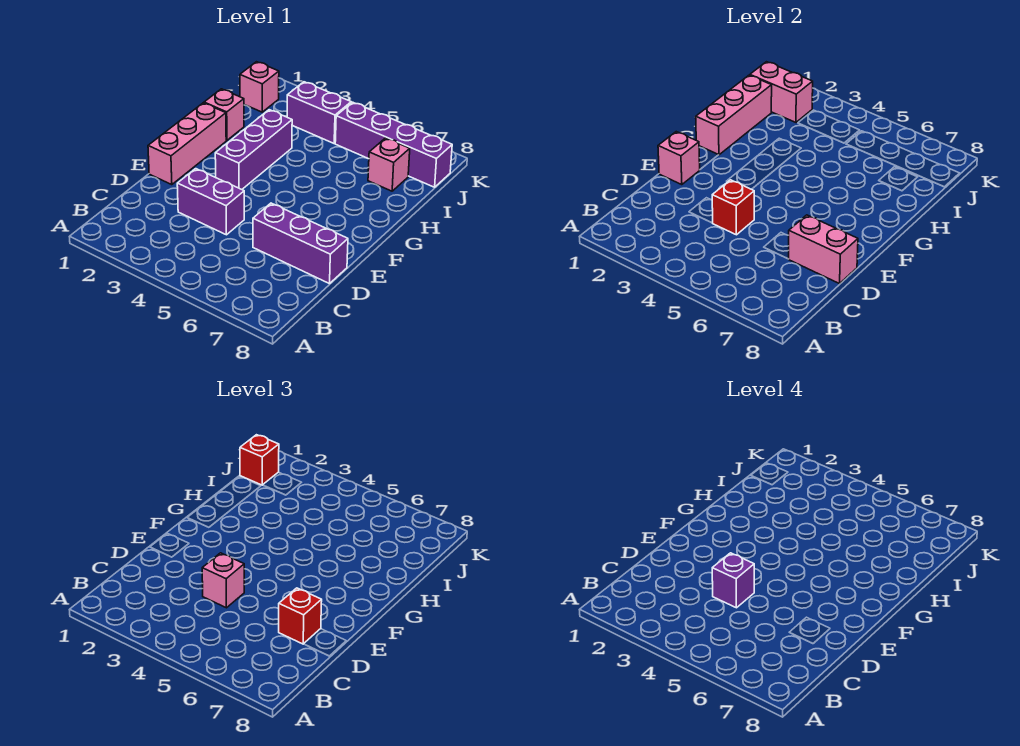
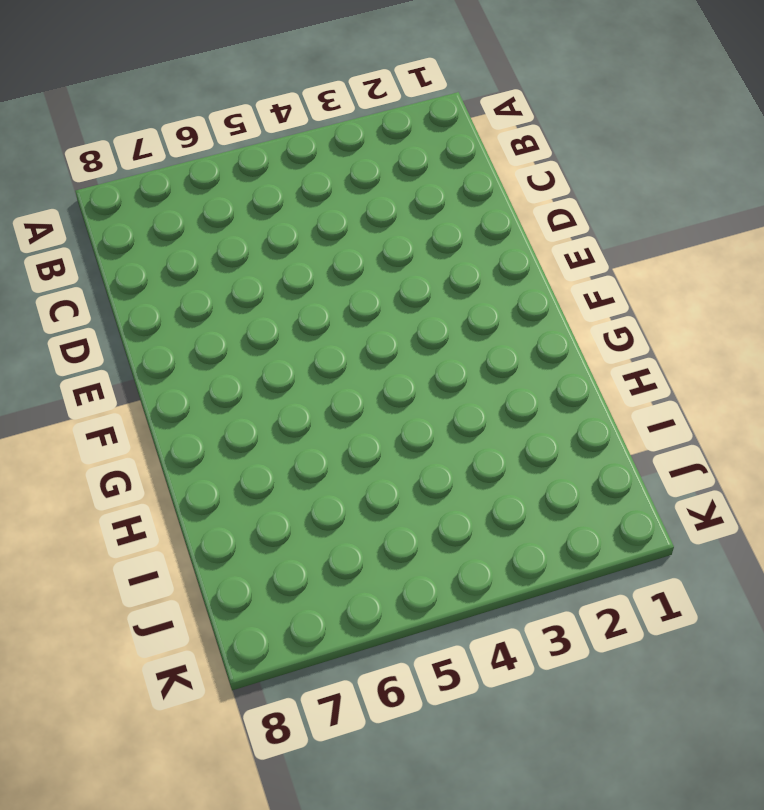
none -> purple brick D3:D4 level 1
none -> purple brick D6:D8 level 1
none -> pink brick E1:G1 level 1

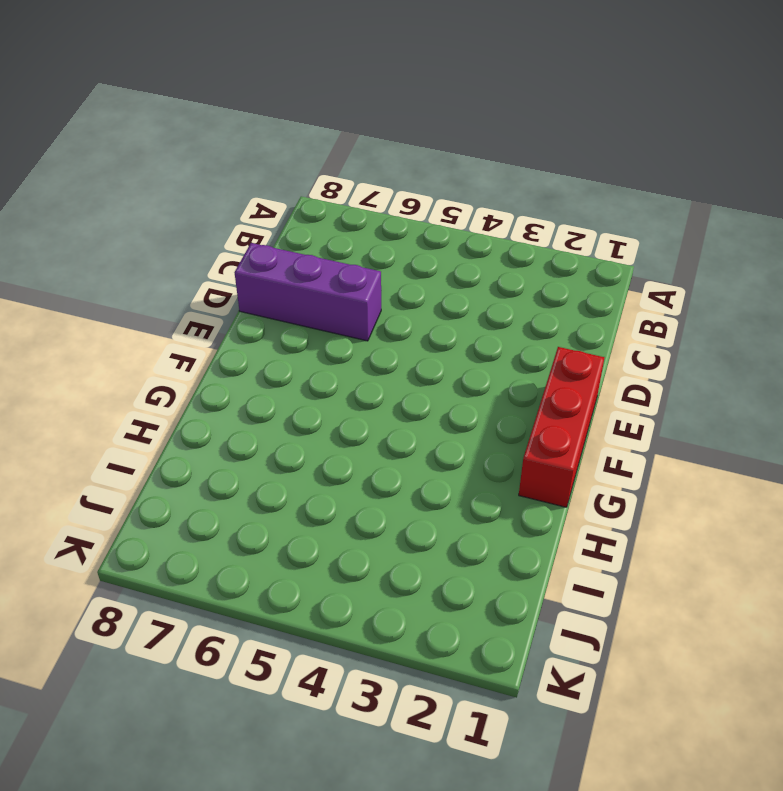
red brick E1:G1 level 1 -> pink brick E1:G1 level 1
none -> purple brick D3:D4 level 1
none -> purple brick F3:H3 level 1
none -> pink brick H1 level 1

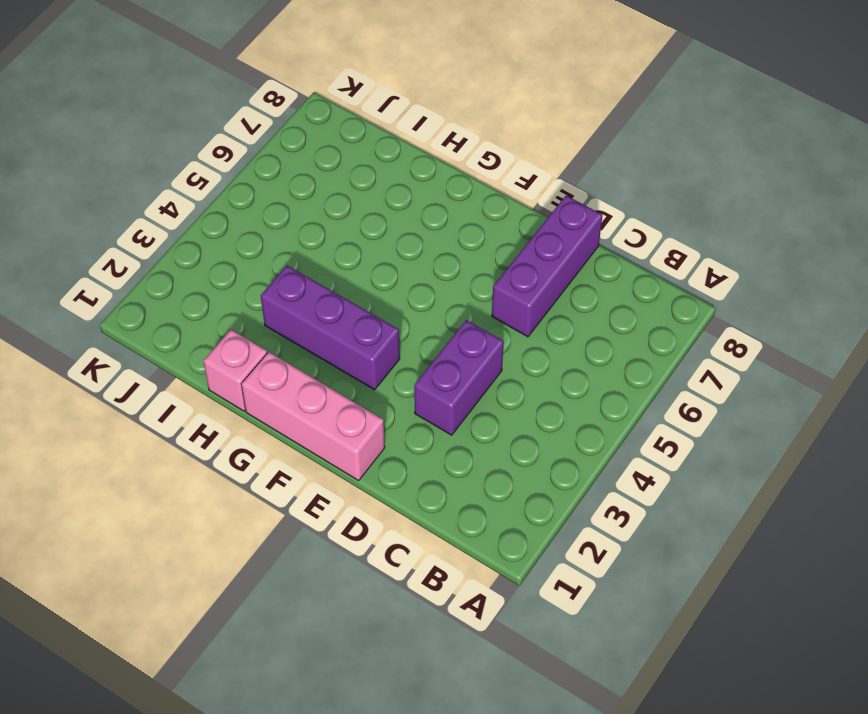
none -> pink brick I7 level 1
none -> pink brick J1 level 1
none -> purple brick J3:J4 level 1

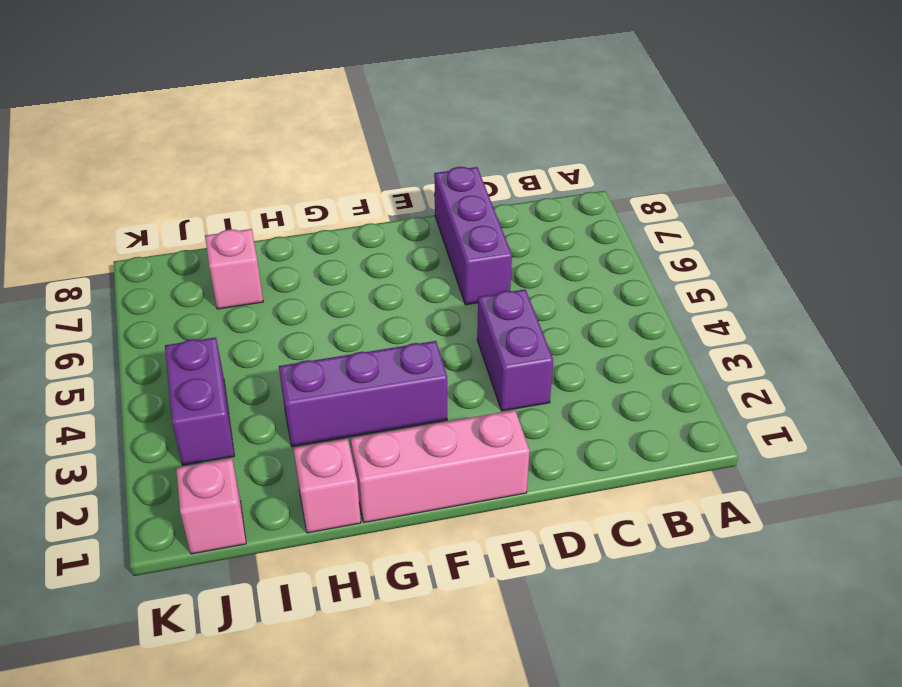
none -> purple brick J5:J8 level 1
none -> red brick D4 level 2
none -> pink brick D7:D8 level 2

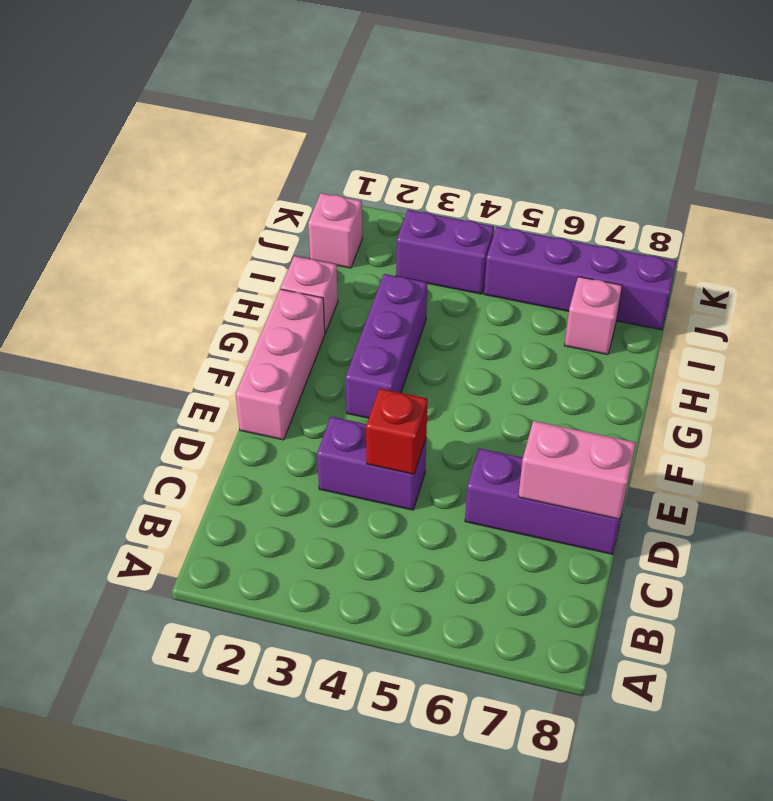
none -> pink brick E1 level 2
none -> pink brick G1:I1 level 2
none -> pink brick J1:J2 level 2

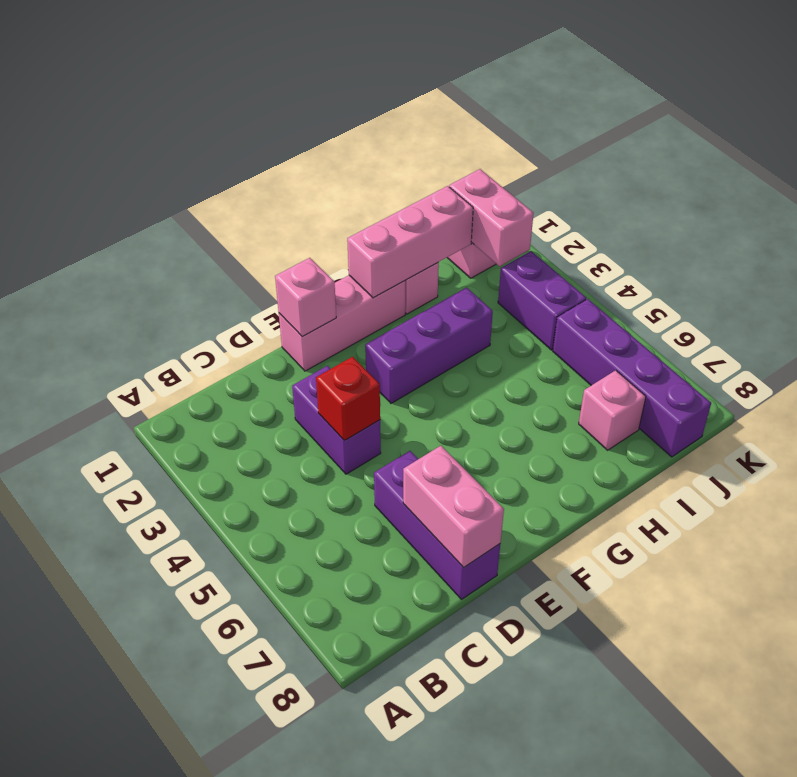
none -> pink brick D4 level 3
none -> red brick D7 level 3
none -> red brick J1 level 3

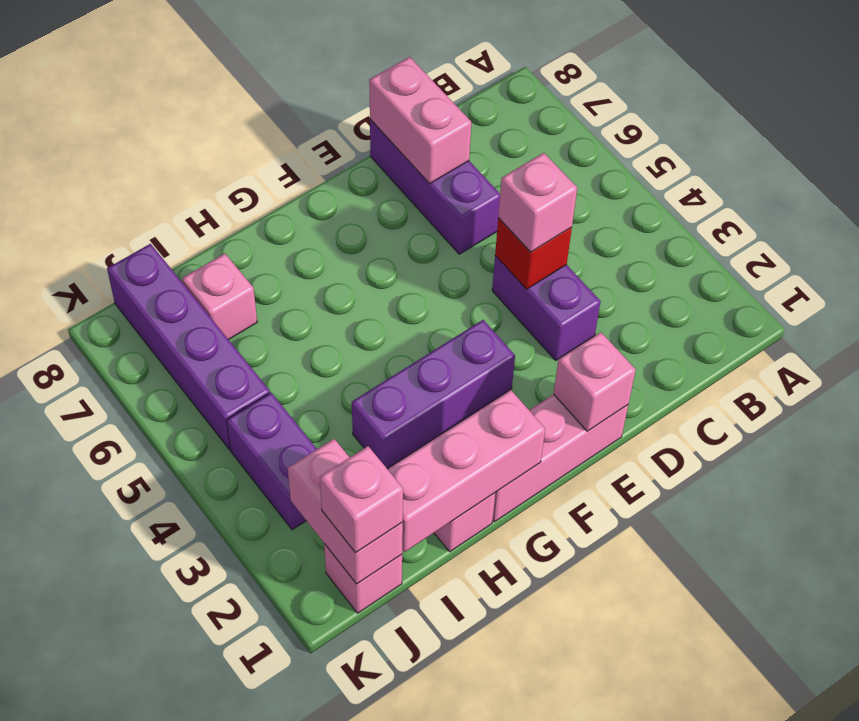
pink brick J1 level 3 -> red brick J1 level 3
none -> red brick D7 level 3
none -> purple brick D4 level 4

